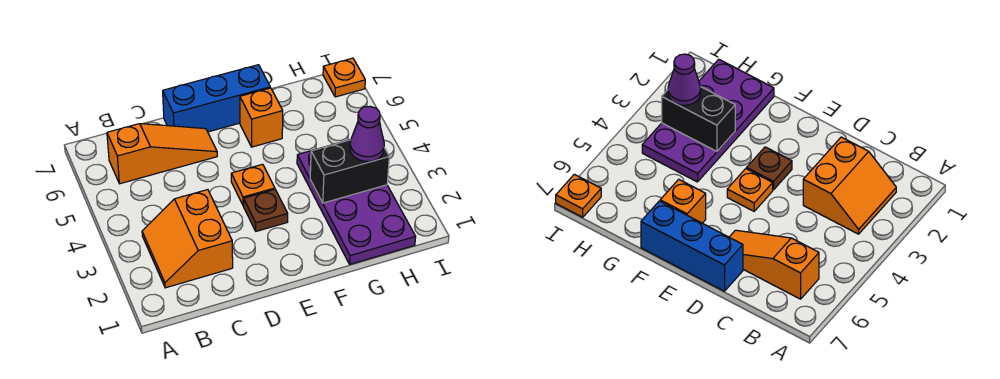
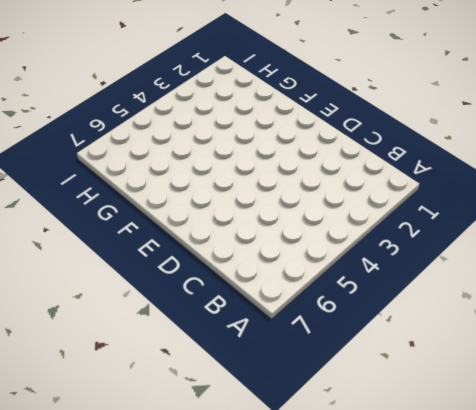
none -> orange slope B2:C3 level 1 top C
none -> orange slope B6:D6 level 1 top B

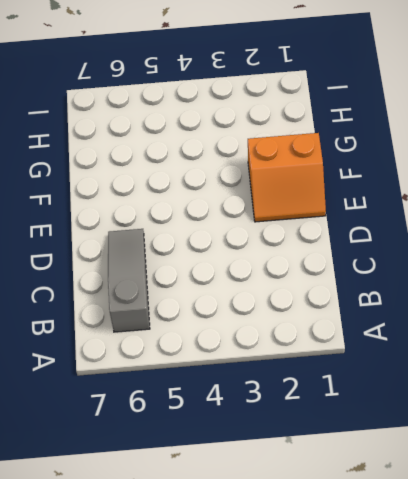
grey slope B6:D6 level 1 top B -> orange slope B6:D6 level 1 top B
orange slope E1:F2 level 1 top F -> orange slope B2:C3 level 1 top C
none -> blue brick D7:F7 level 1
none -> brown plate E3 level 1

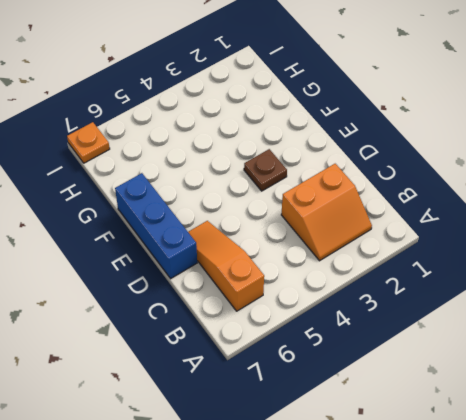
none -> orange plate E4 level 1
none -> orange brick F6 level 1

